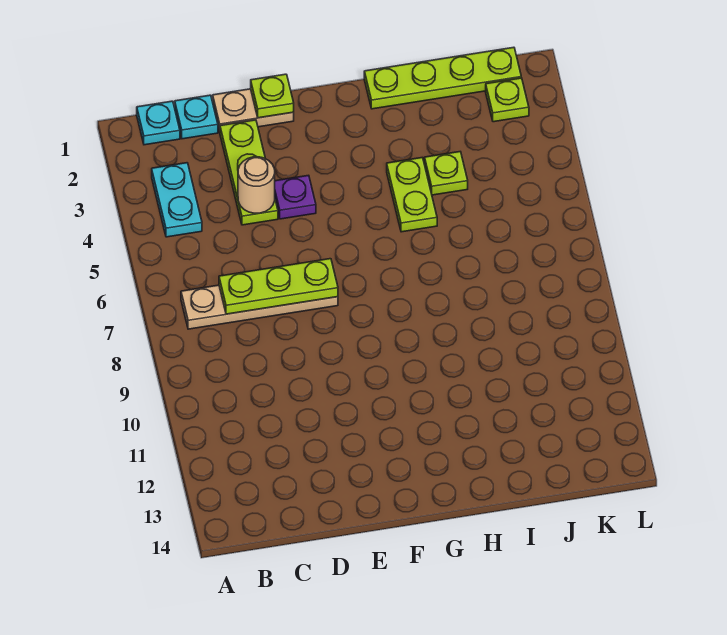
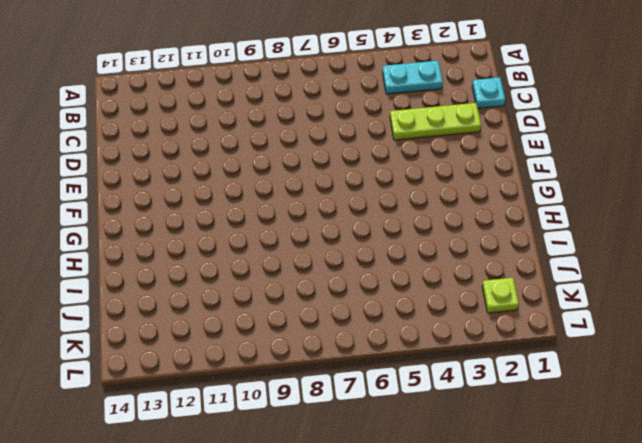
none -> cyan plate B1 level 1
none -> tan plate B7:E7 level 1
none -> tan plate D1:E1 level 1

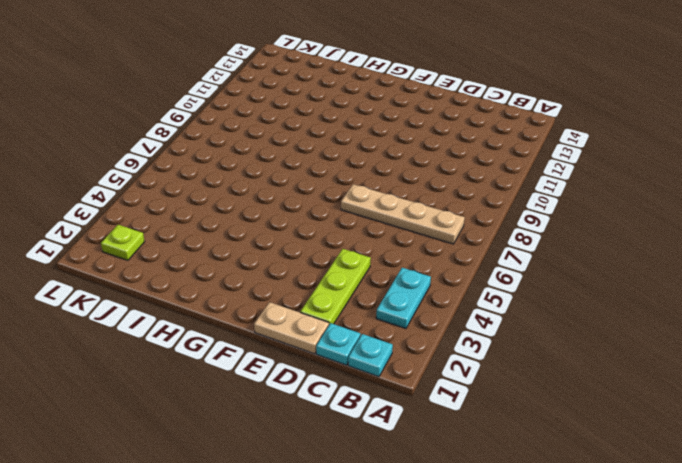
none -> purple plate E4 level 1
none -> lime plate H1:K1 level 1
none -> lime plate H4:H5 level 1

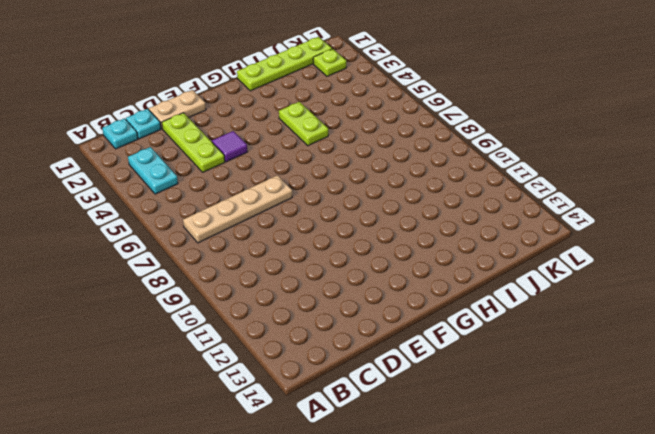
purple tile E4 level 1 -> purple plate E4 level 1
none -> lime plate I4 level 1
none -> lime plate C7:E7 level 2
none -> tan round brick D4 level 2

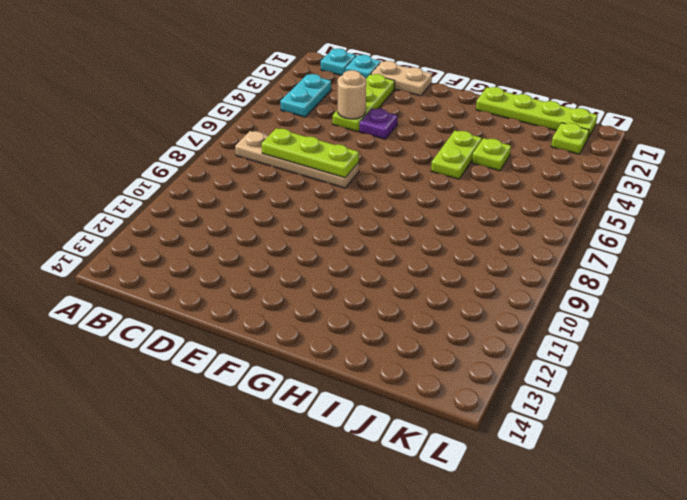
none -> lime plate E1 level 2

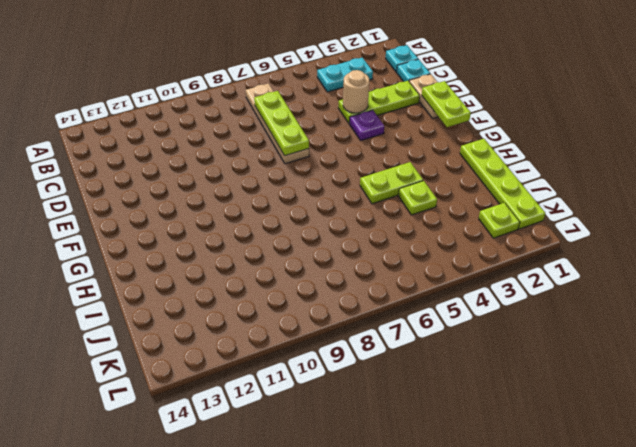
lime plate E1:F1 level 2 -> lime plate E1 level 2

